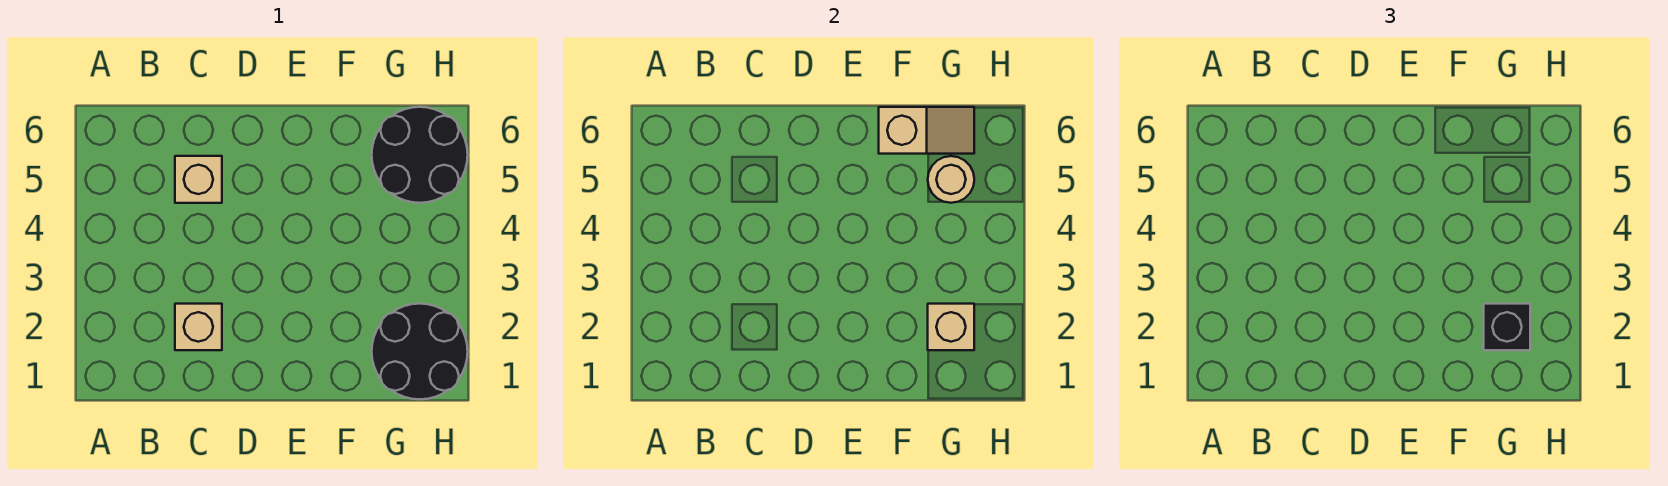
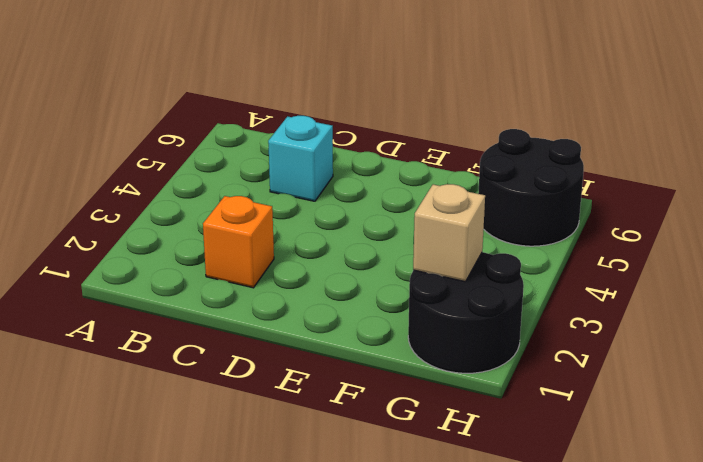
orange brick C2 level 1 -> tan brick C2 level 1
cyan brick C5 level 1 -> tan brick C5 level 1
none -> tan slope F6:G6 level 2 top F
none -> tan round brick G5 level 2

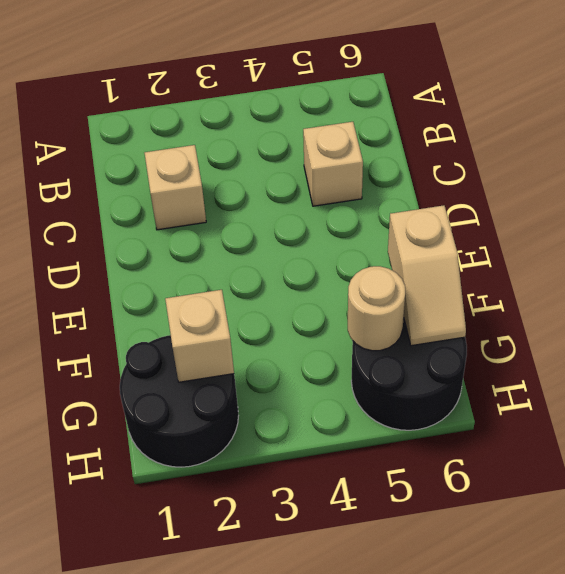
none -> black brick G2 level 3

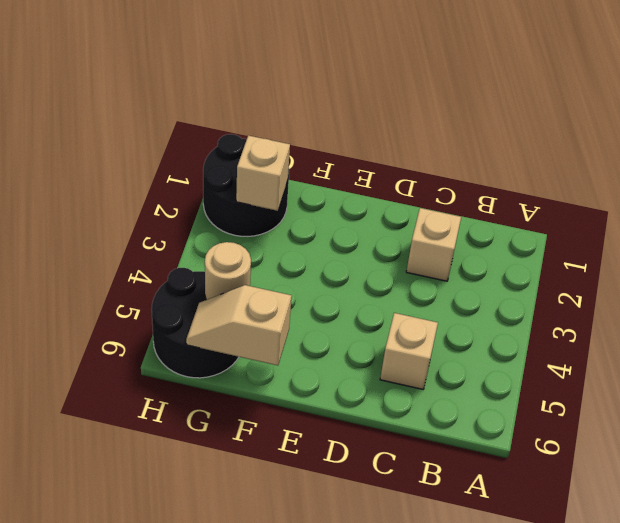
none -> black brick G2 level 3

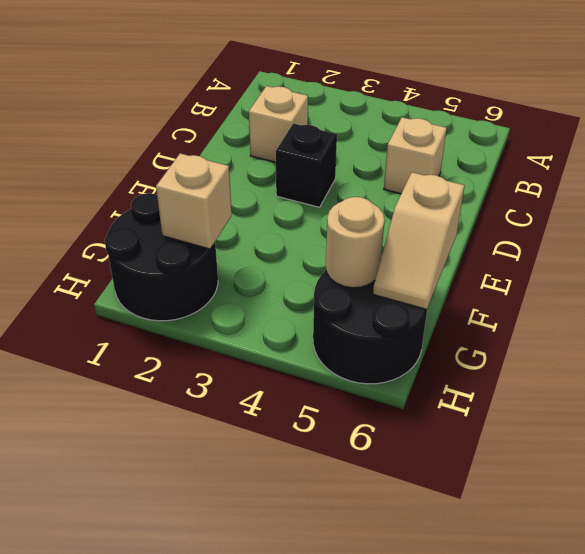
black brick D3 level 1 -> black brick G2 level 3

